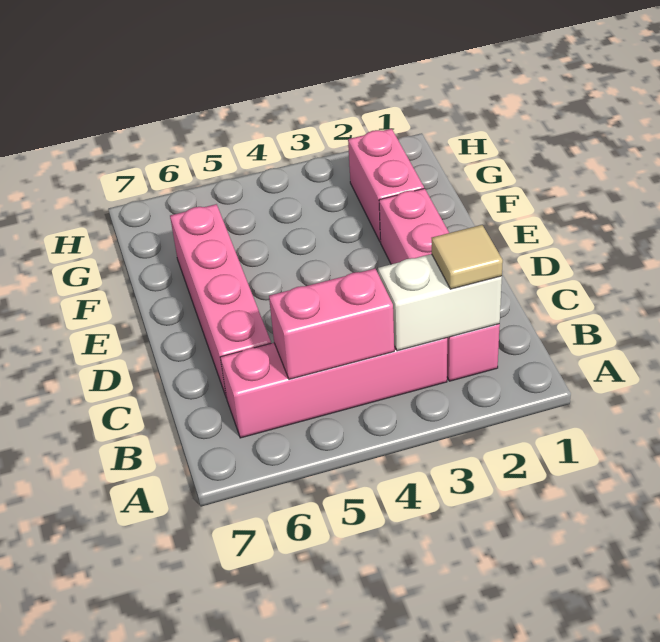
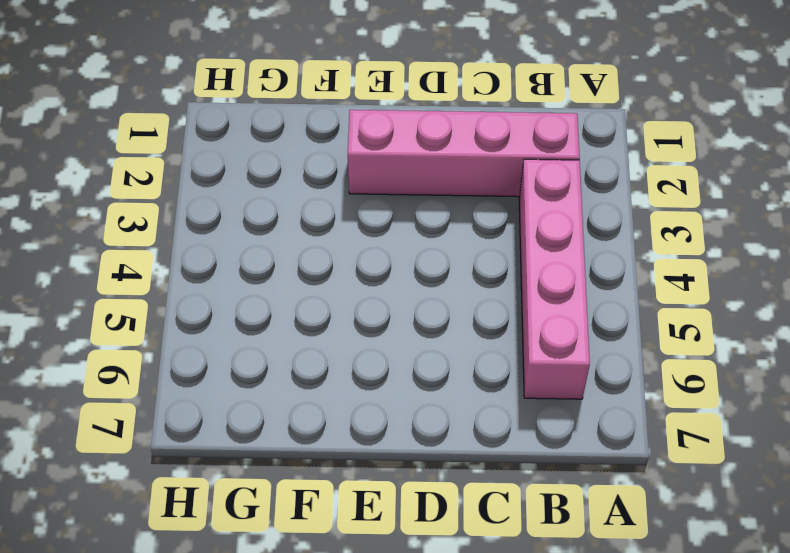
none -> pink brick C6:F6 level 1
none -> pink brick F2:G2 level 1

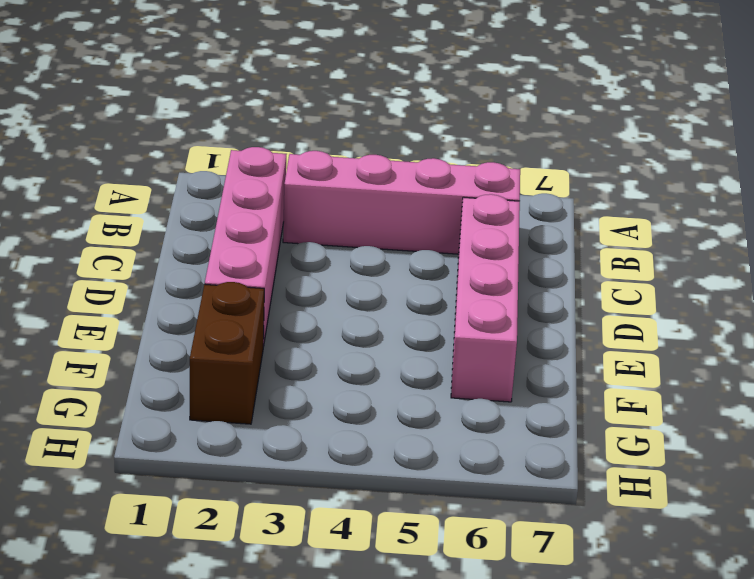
brown brick F2:G2 level 1 -> pink brick F2:G2 level 1
none -> white brick B2:B3 level 2
none -> pink brick B4:B5 level 2

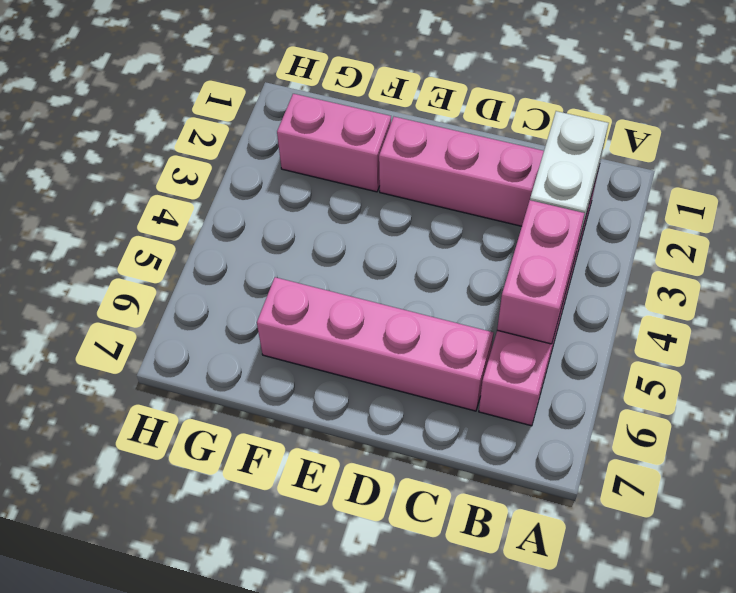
none -> tan tile B2 level 3

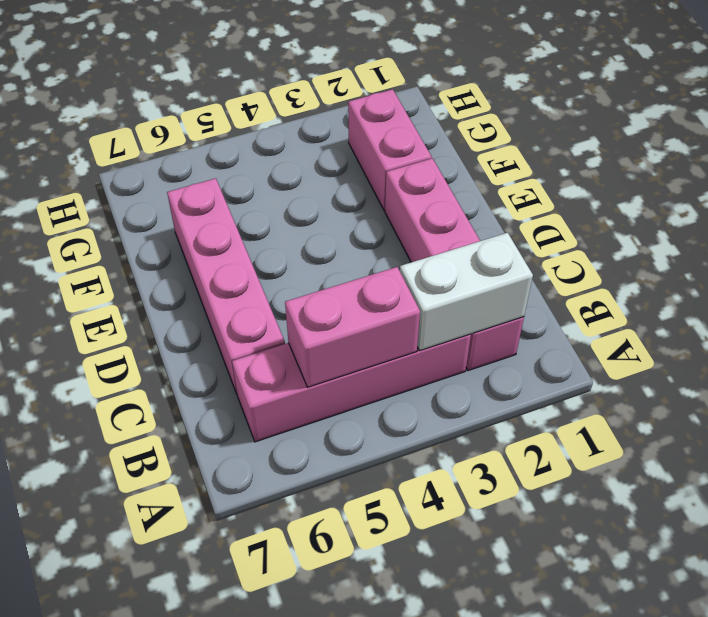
none -> tan tile B2 level 3

